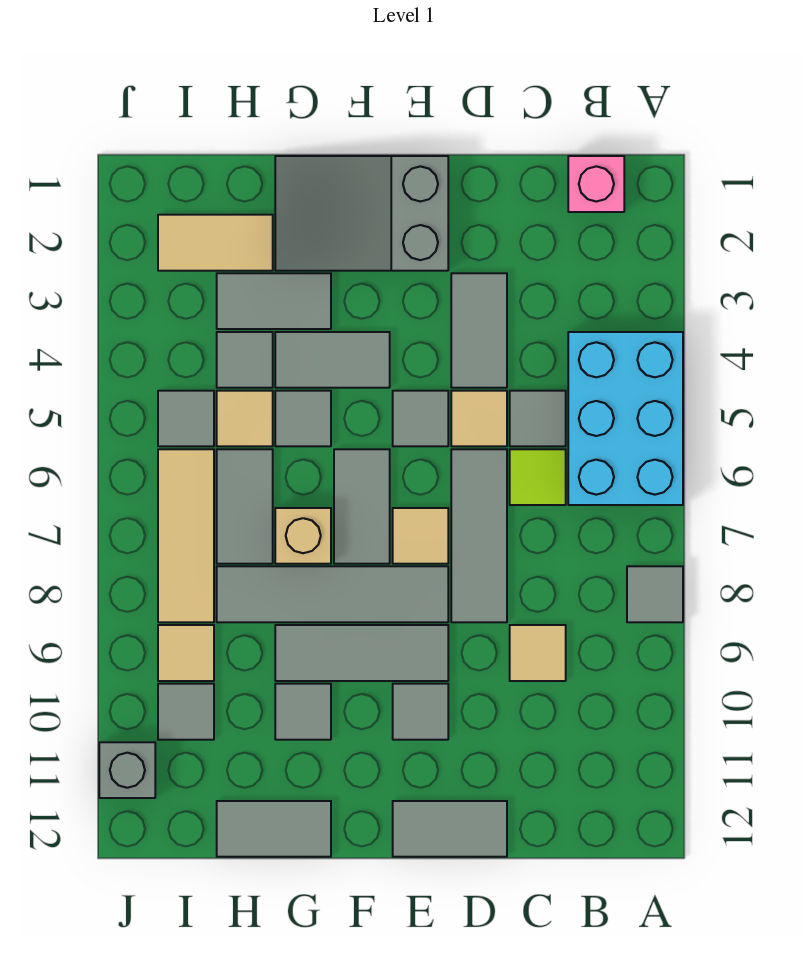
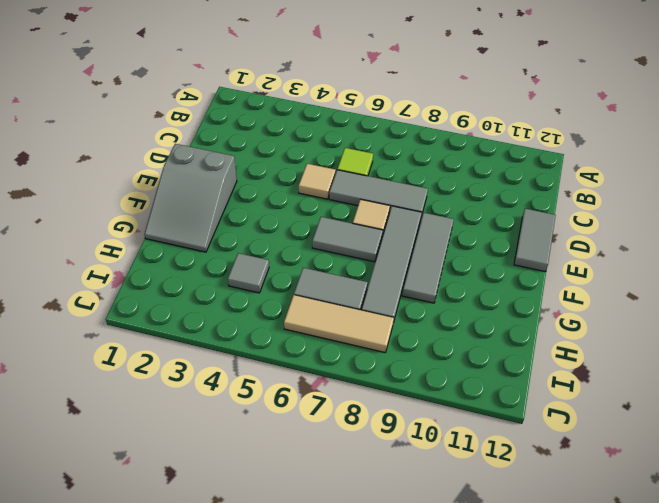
none -> cyan brick A4:B6 level 1
none -> grey tile A8 level 1
none -> pink brick B1 level 1
none -> grey tile C5 level 1

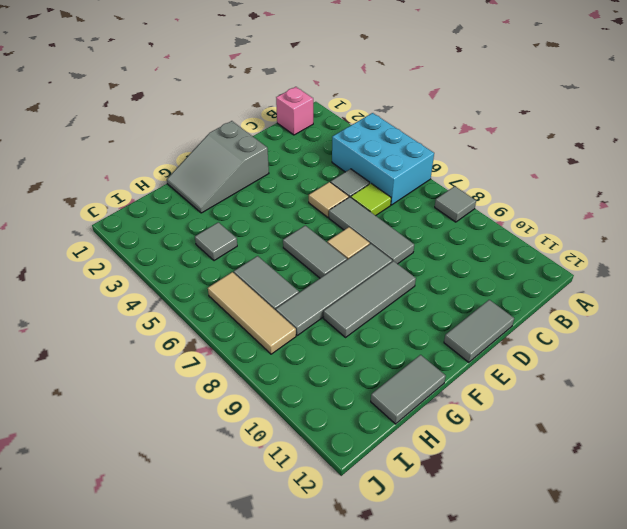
none -> tan tile C9 level 1
none -> grey tile D3:D4 level 1
none -> grey tile E5 level 1
none -> grey tile E10 level 1

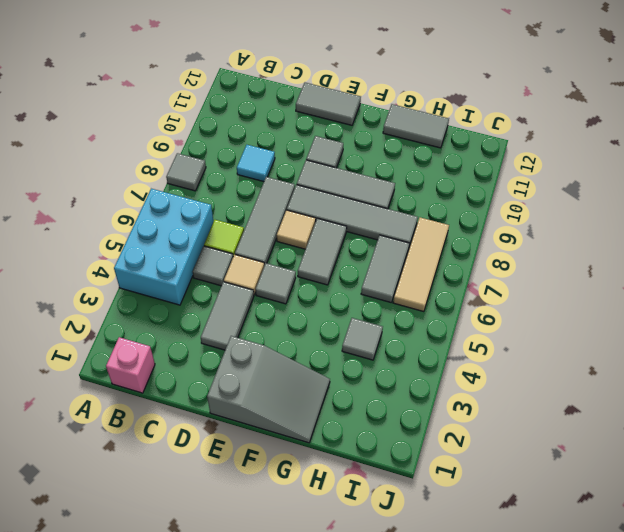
cyan tile C9 level 1 -> tan tile C9 level 1
none -> grey tile F4:G4 level 1
none -> grey tile G3:H3 level 1
none -> grey tile G5 level 1
none -> tan brick G7 level 1

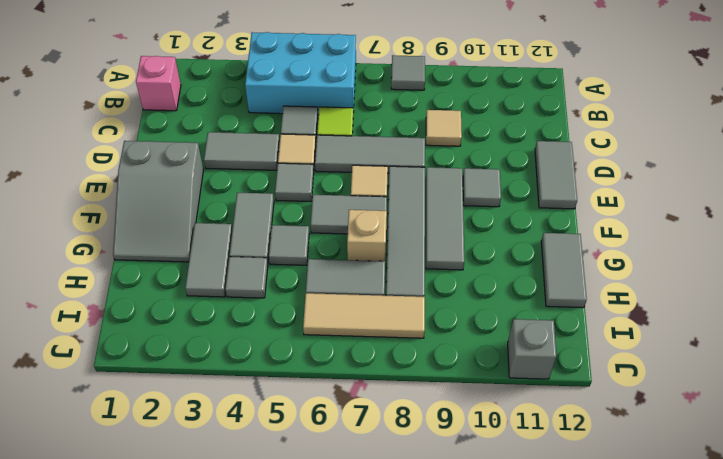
none -> grey tile G10 level 1
none -> tan tile H2:I2 level 1
none -> tan tile H5 level 1
none -> grey tile I5 level 1

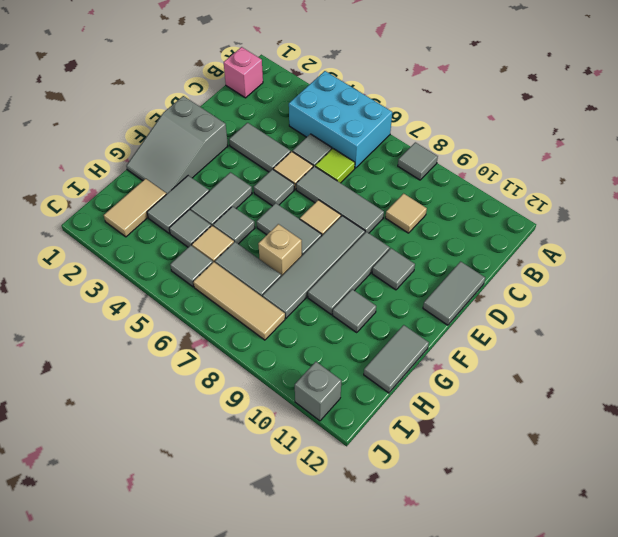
none -> tan tile I9 level 1
none -> grey tile I10 level 1

